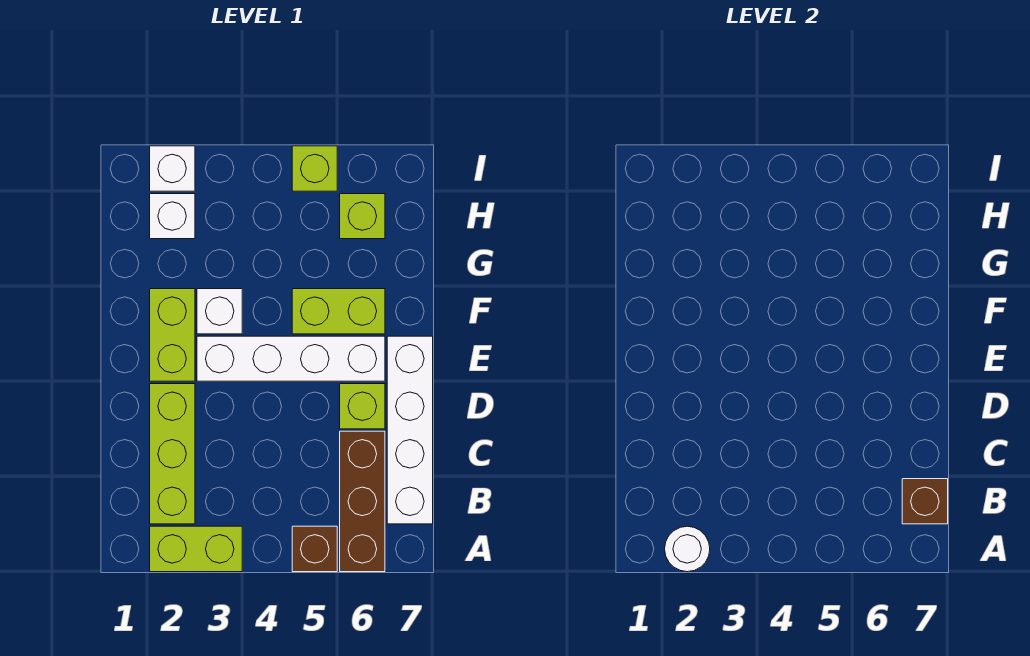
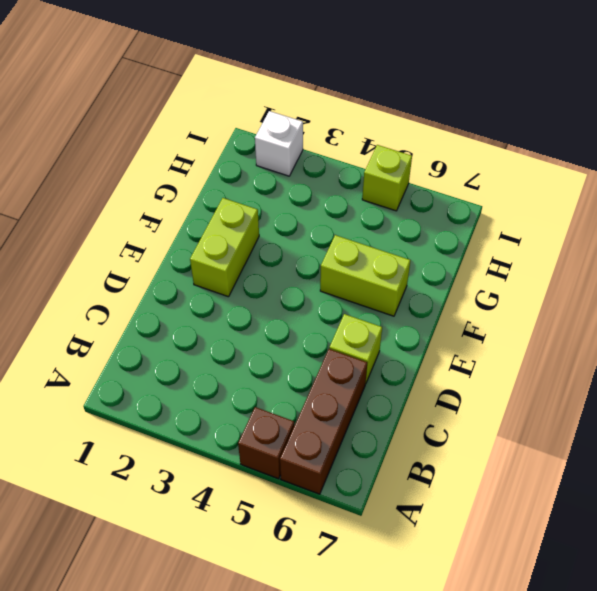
none -> lime brick A2:A3 level 1
none -> lime brick B2:D2 level 1
none -> white brick B7:E7 level 1

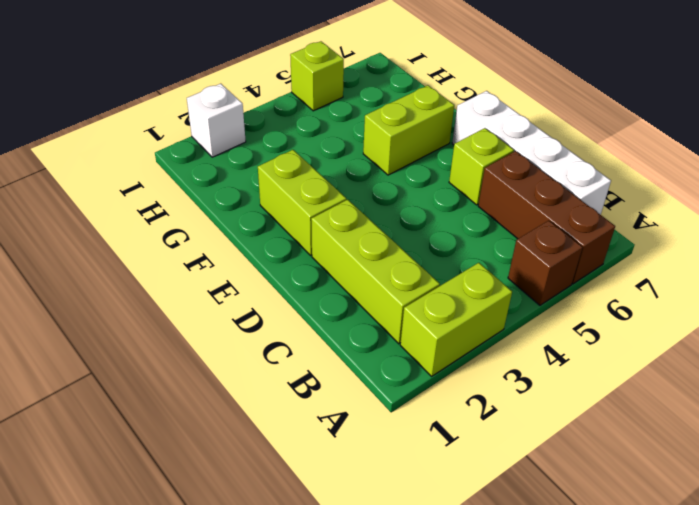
none -> white brick E3:E6 level 1
none -> white brick F3 level 1
none -> white brick H2 level 1

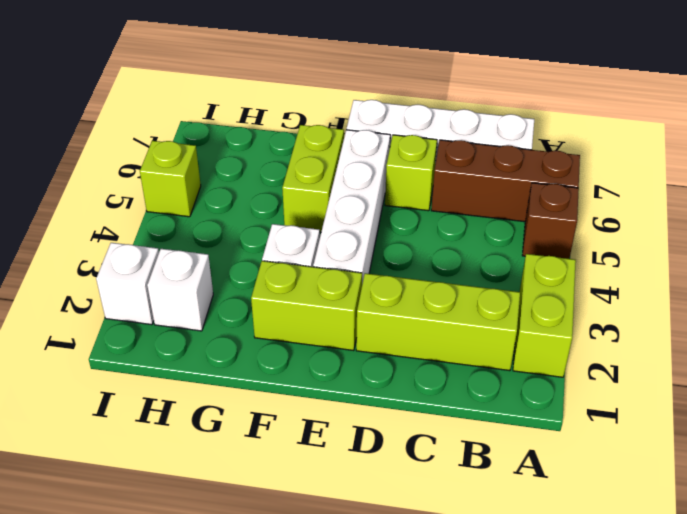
none -> lime brick H6 level 1
none -> white round brick A2 level 2
none -> brown brick B7 level 2

